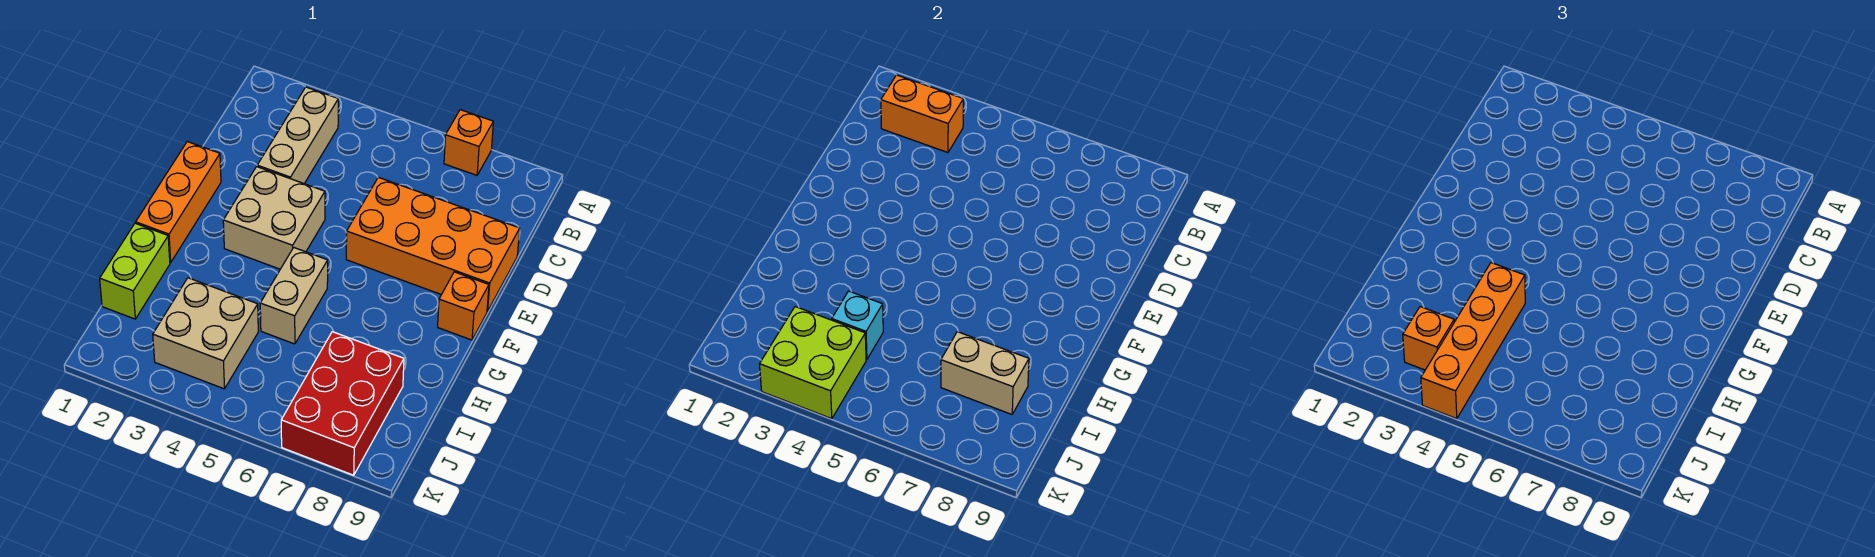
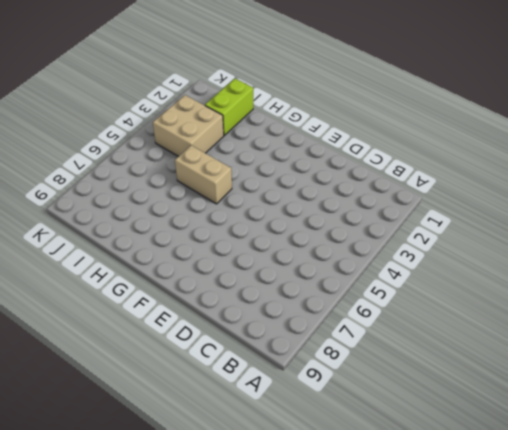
lime brick I1:I2 level 1 -> lime brick H1:I1 level 1
none -> orange brick A7 level 1
none -> tan brick B3:D3 level 1
none -> orange brick D6:E9 level 1

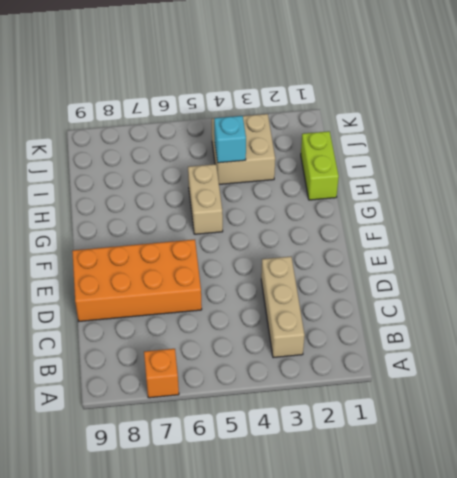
none -> orange brick E1:G1 level 1
none -> tan brick E3:F4 level 1
none -> orange brick F9 level 1

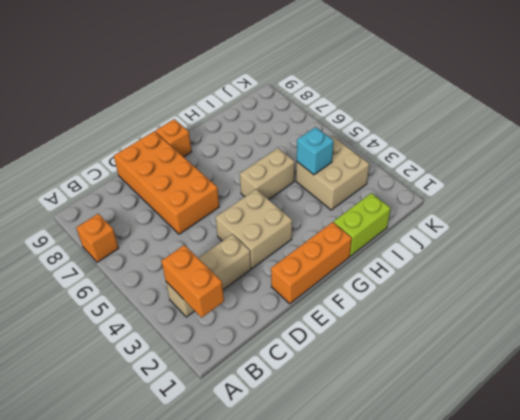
none -> red brick I7:K8 level 1
none -> tan brick I7:I8 level 2
none -> lime brick J3:K4 level 2

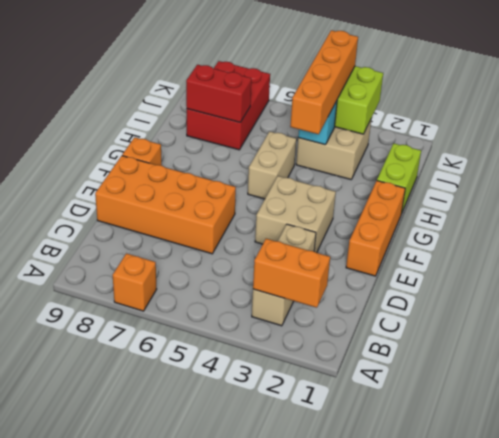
red brick I7:I8 level 2 -> tan brick I7:I8 level 2
none -> orange brick J3 level 3

